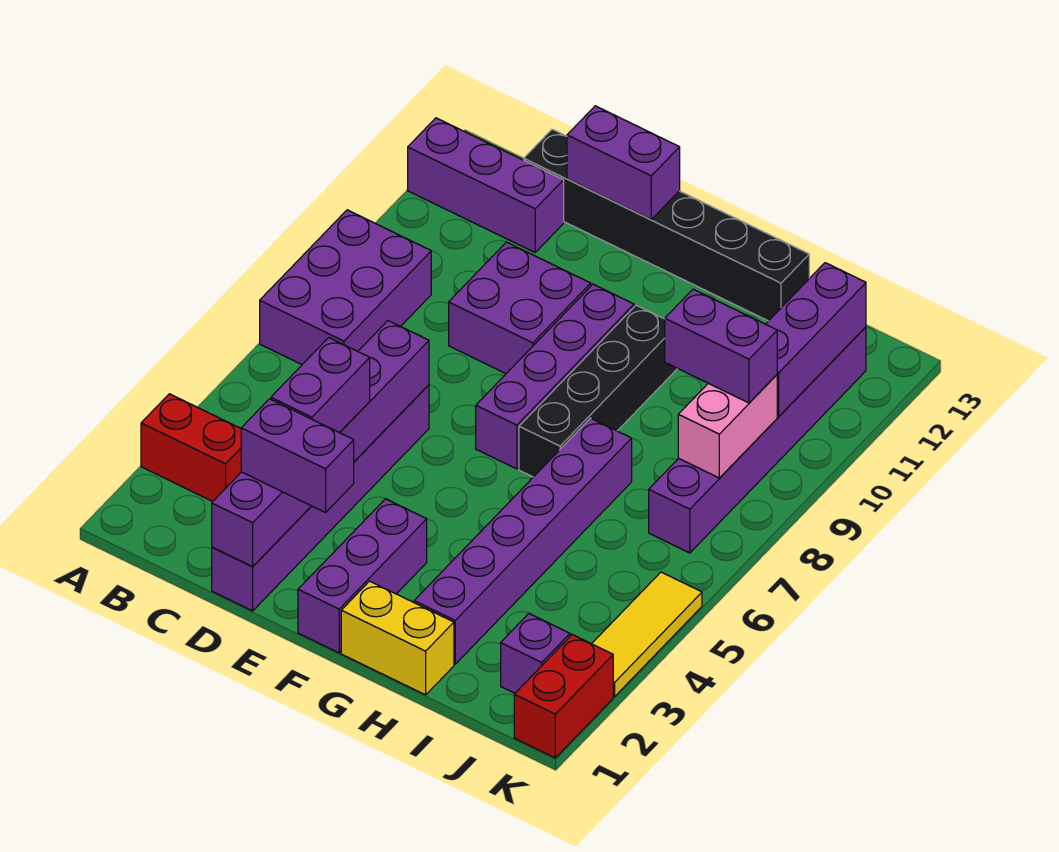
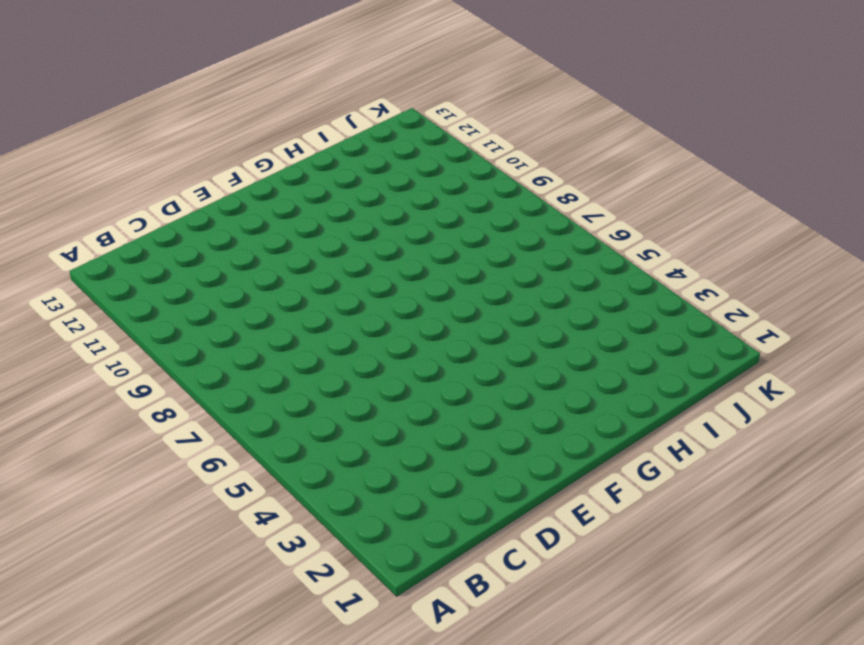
none -> red brick A3:B3 level 1
none -> purple brick A7:B9 level 1
none -> purple brick A12:C12 level 1

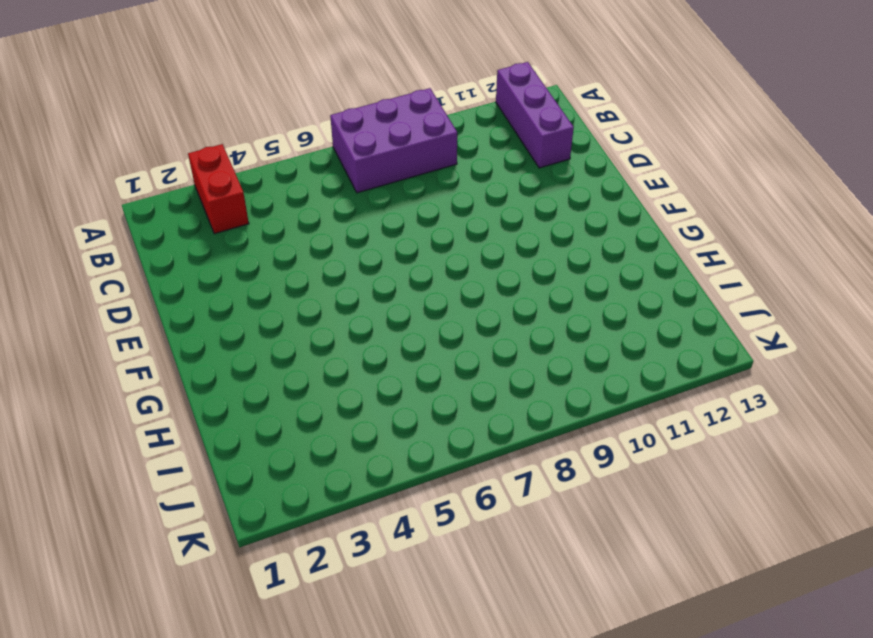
none -> black brick C13:H13 level 1
none -> purple brick D1:D6 level 1
none -> purple brick D9:E10 level 1

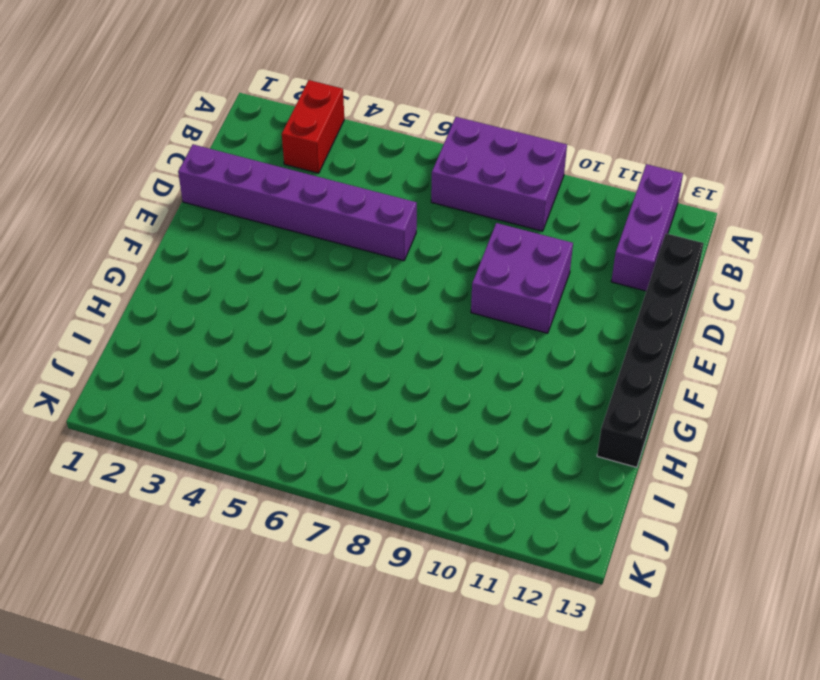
none -> purple brick F1:F3 level 1
none -> purple brick F7:F10 level 1
none -> yellow brick G1:H1 level 1

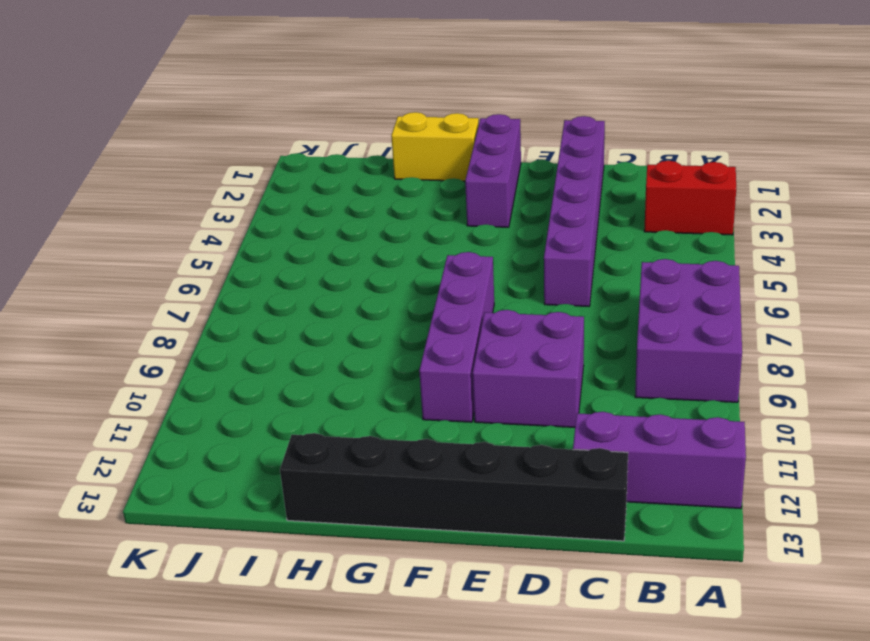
none -> black brick G7:G10 level 1
none -> purple brick H2:H7 level 1
none -> purple brick J2 level 1

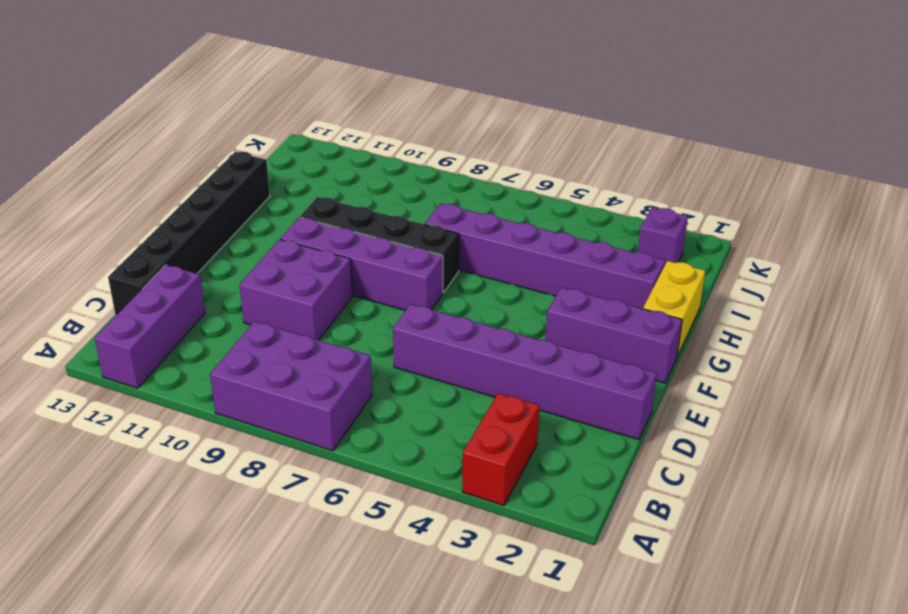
none -> purple brick J7:J12 level 1
none -> red brick K1:K2 level 1
none -> yellow tile K3:K5 level 1

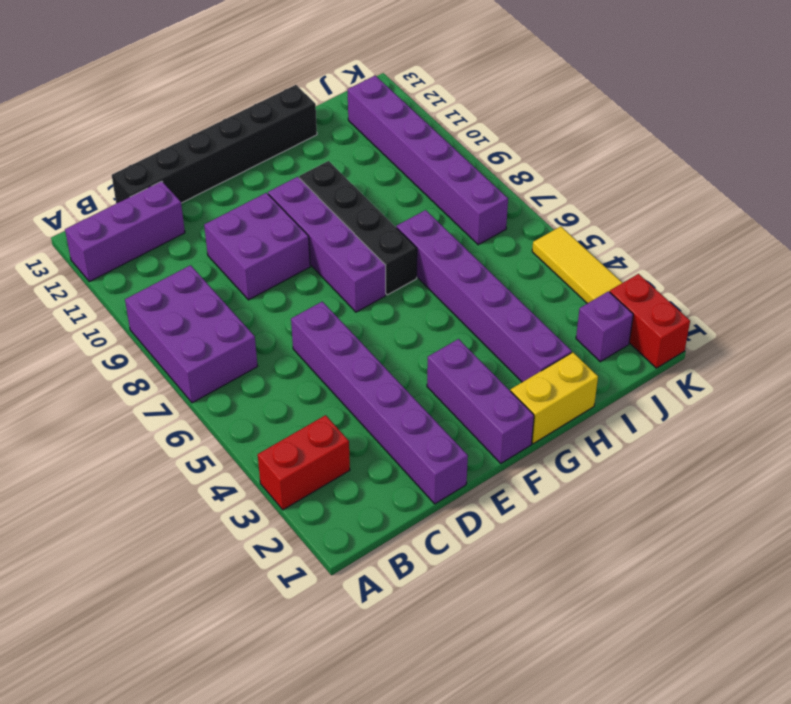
none -> purple brick D1:D6 level 2
none -> purple brick D13:E13 level 2
none -> pink brick J8:J9 level 2

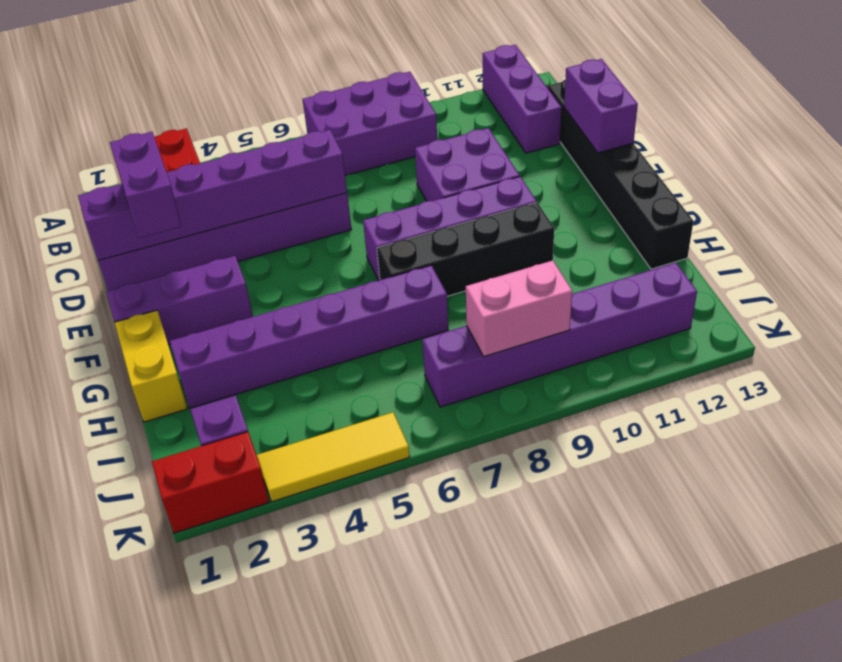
none -> purple brick J10:J12 level 2
none -> purple brick D3:D4 level 3
none -> purple brick I9:J9 level 3

